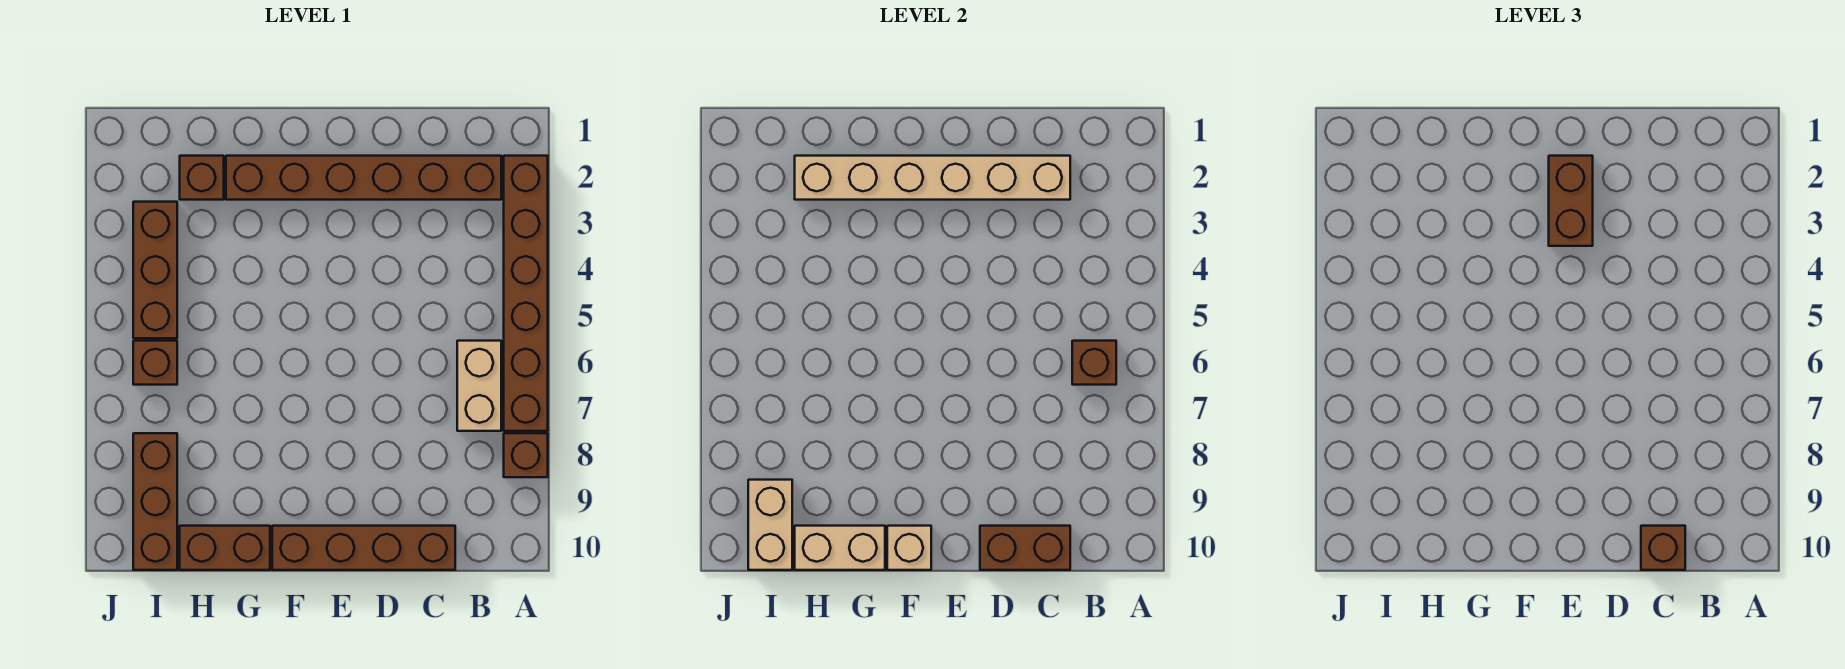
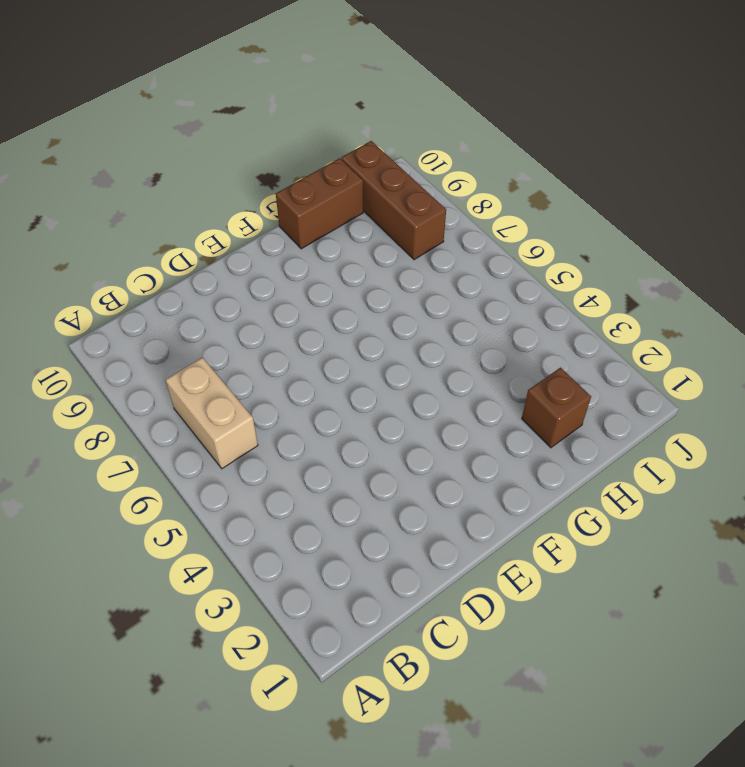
none -> brown brick A2:A7 level 1
none -> brown brick A8 level 1
none -> brown brick B2:G2 level 1

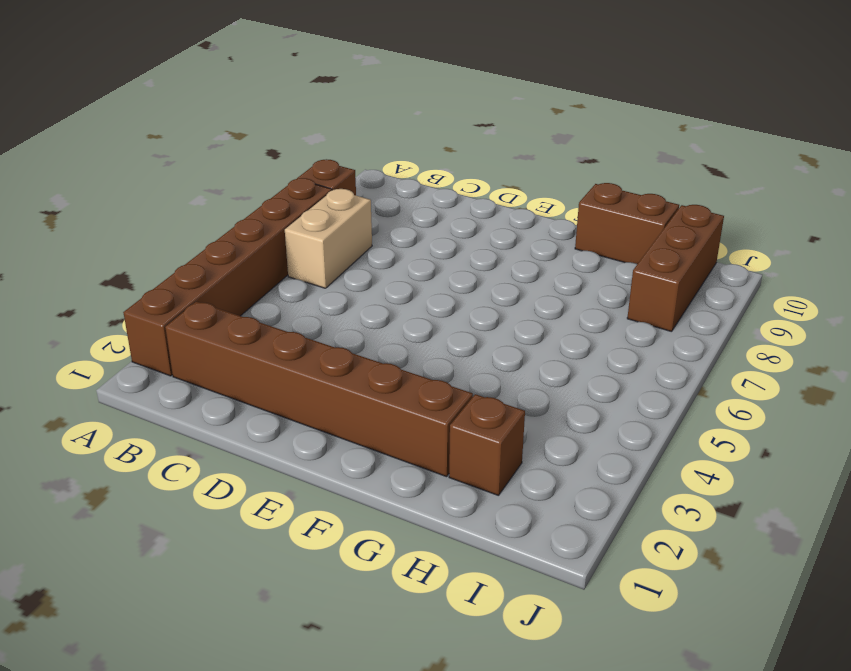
none -> brown brick C10:F10 level 1
none -> brown brick I3:I5 level 1
none -> brown brick I6 level 1

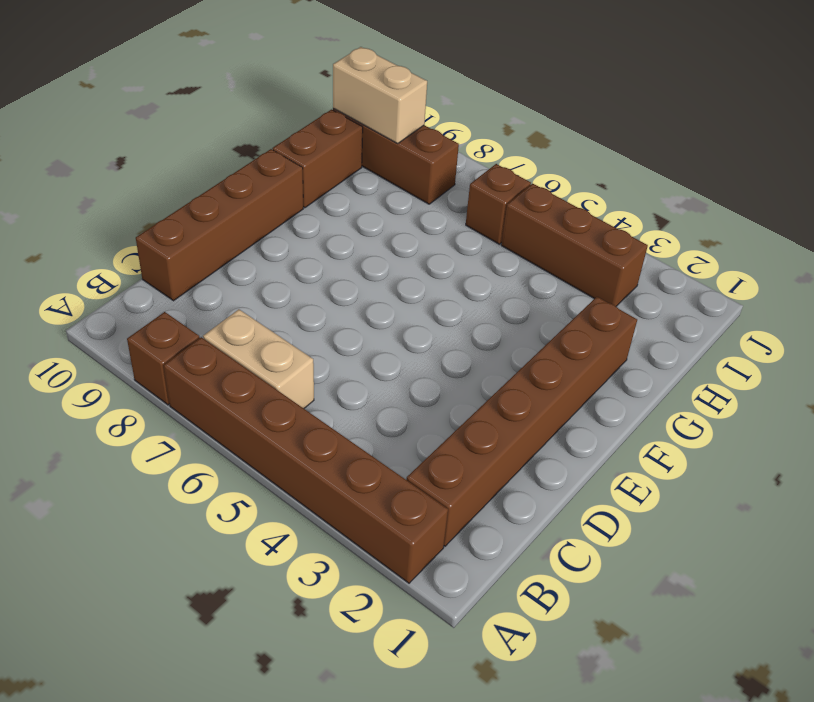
none -> brown brick H2 level 1
none -> brown brick B6 level 2
none -> tan brick C2:H2 level 2

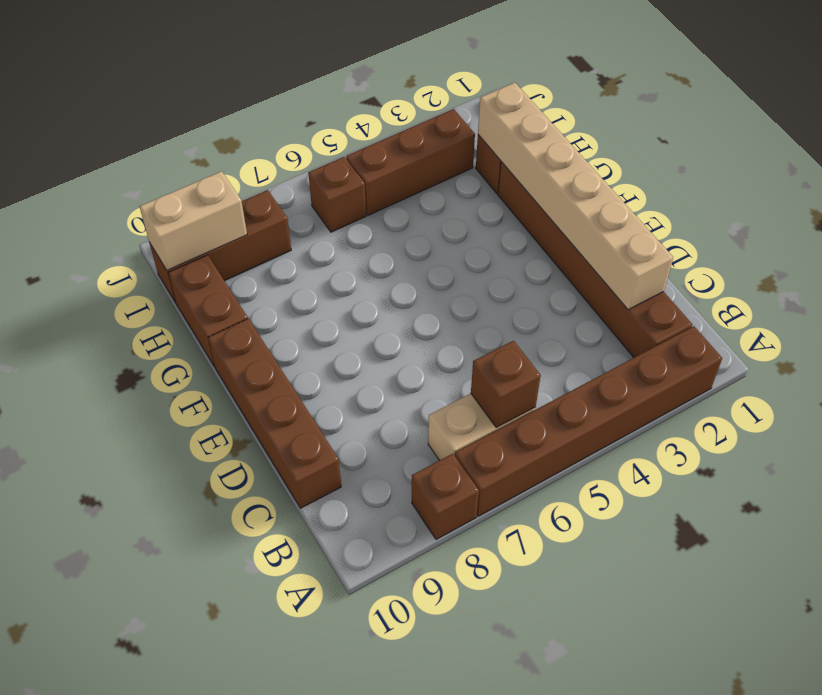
none -> brown brick C10:D10 level 2
none -> tan brick F10 level 2
none -> tan brick G10:H10 level 2

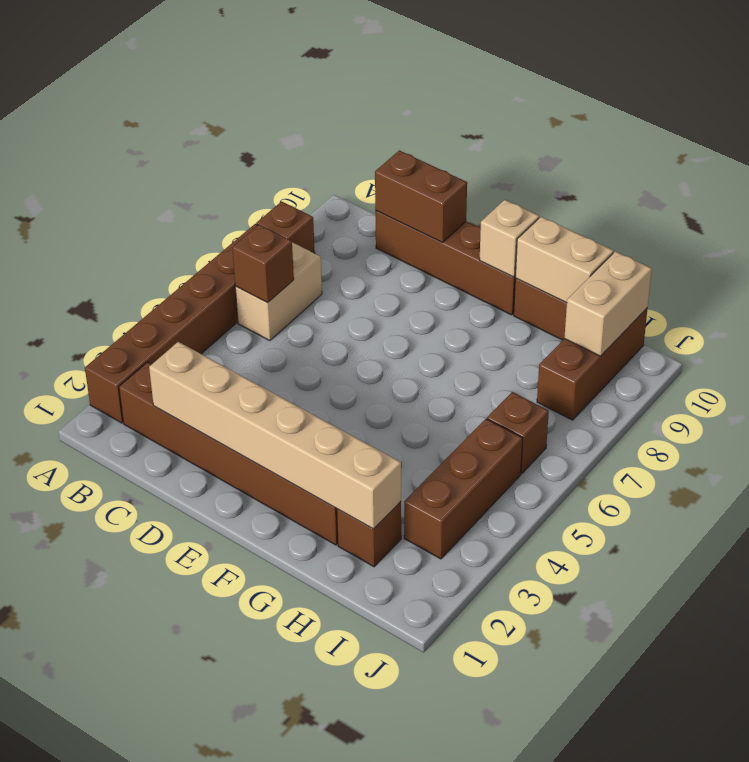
none -> brown brick C10 level 3
none -> brown brick E2:E3 level 3

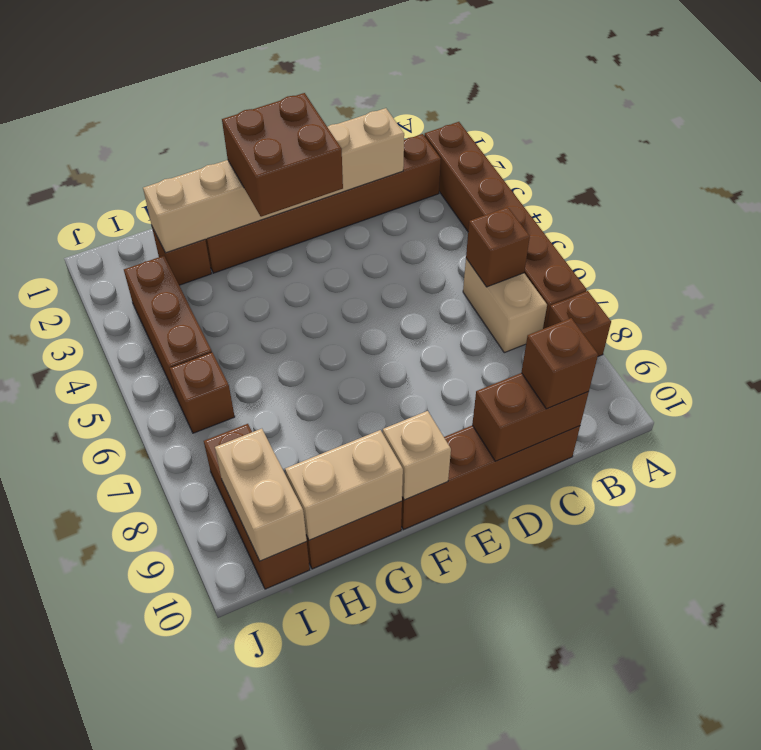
brown brick E2:F3 level 3 -> brown brick E2:E3 level 3

